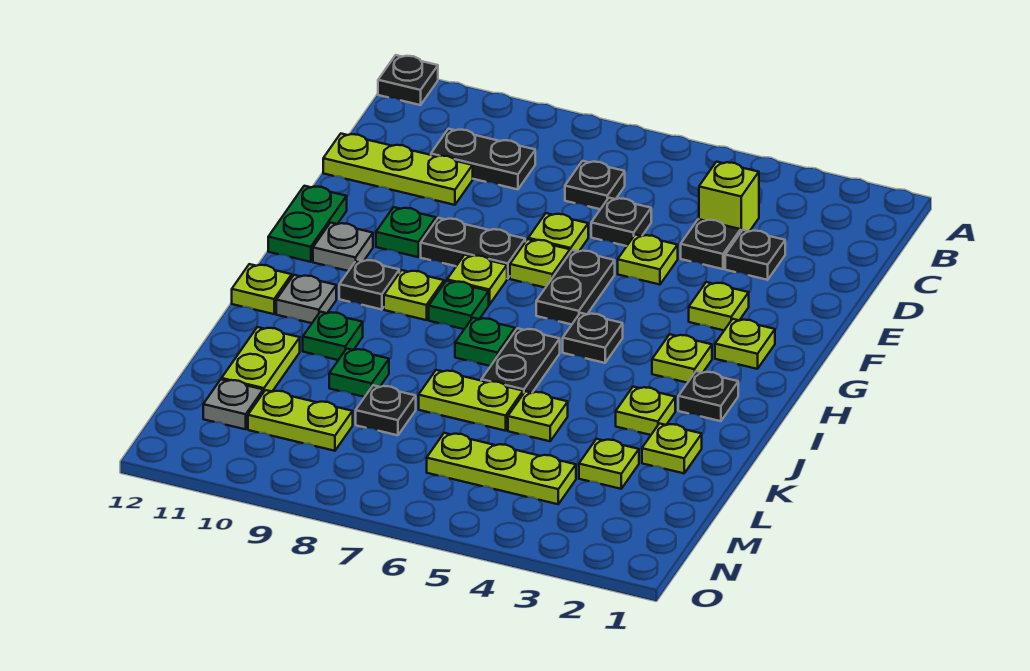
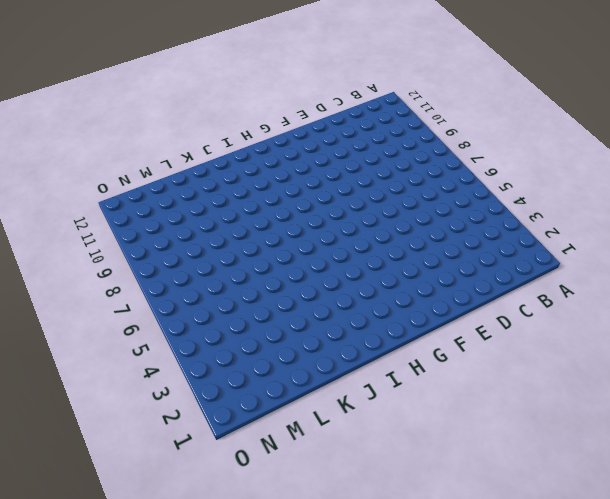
none -> black plate A12 level 1
none -> lime brick C4 level 1
none -> black plate C7 level 1
none -> black plate C9:C10 level 1

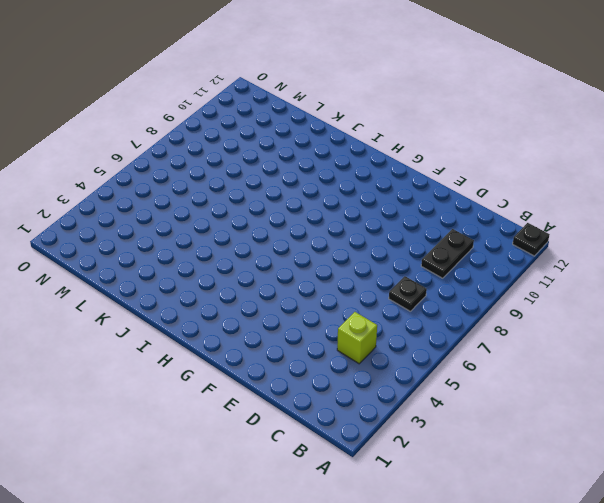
none -> black plate D3 level 1
none -> black plate D4 level 1
none -> black plate D6 level 1
none -> lime plate D10:D12 level 1

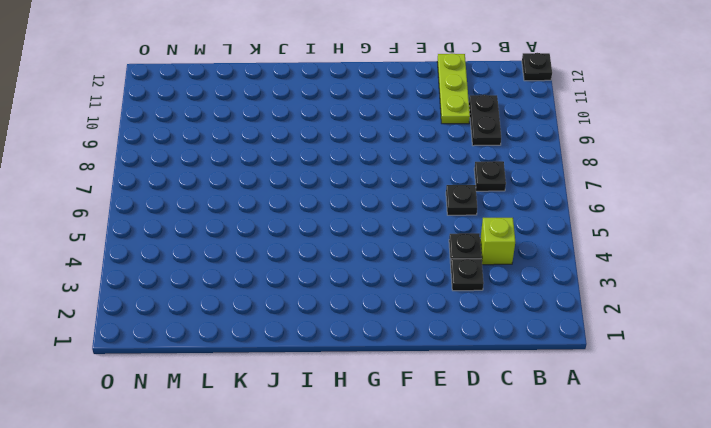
none -> lime plate E5 level 1
none -> lime plate E7 level 1
none -> lime plate F3 level 1
none -> black plate F6:G6 level 1

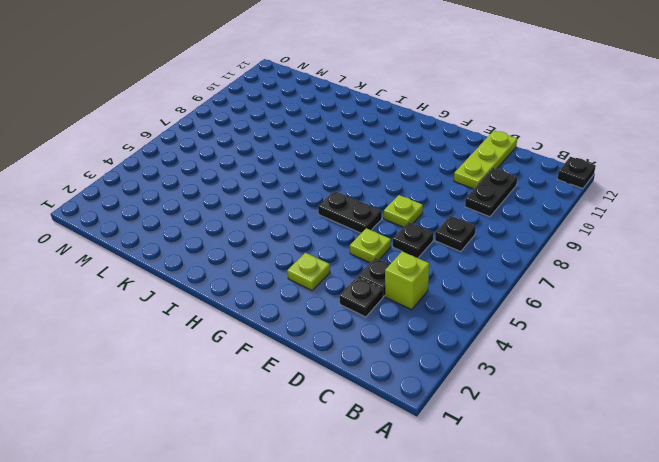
none -> lime plate F7 level 1
none -> black plate F8:F9 level 1
none -> green plate F10 level 1
none -> green plate F12:G12 level 1

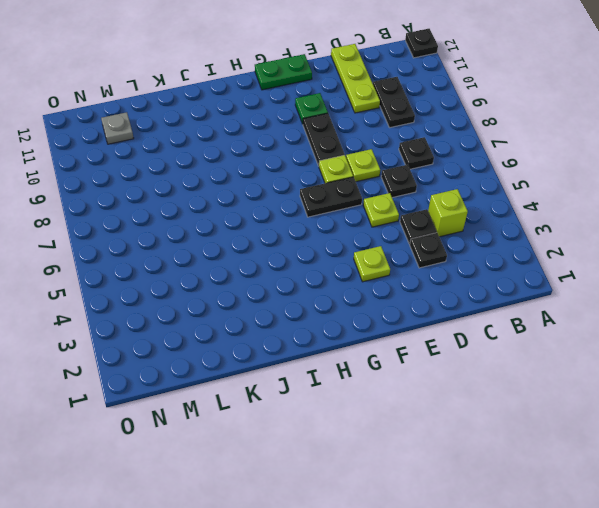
none -> lime plate G2 level 1
none -> lime plate G8 level 1
none -> grey plate G11 level 1
none -> lime plate H3 level 1

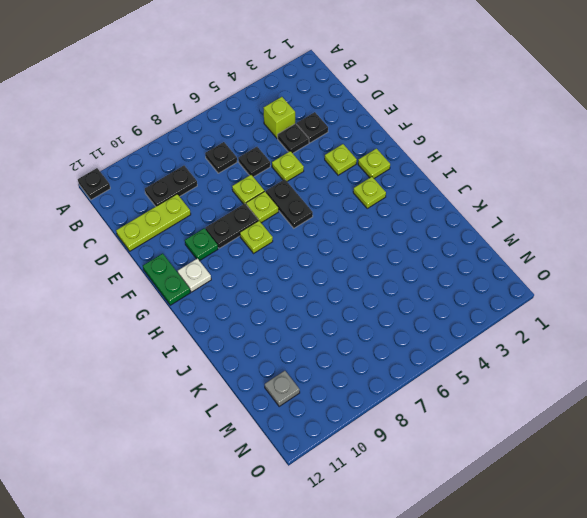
white plate G11 level 1 -> grey plate G11 level 1
none -> black plate H5 level 1
none -> green plate H8 level 1
none -> lime plate H9 level 1
none -> black plate H10 level 1

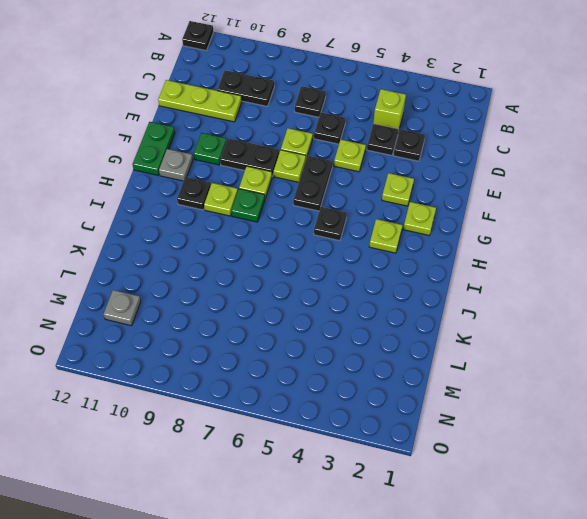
none -> black plate I2 level 1
none -> black plate I6:J6 level 1
none -> green plate I7 level 1
none -> grey plate I11 level 1

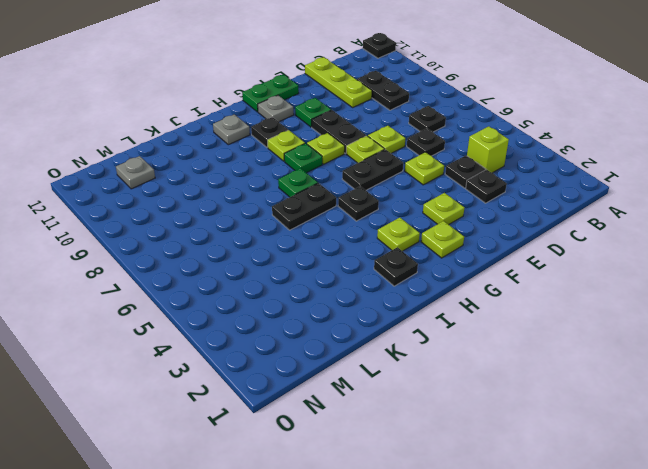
none -> lime plate I12 level 1
none -> lime plate J3 level 1
none -> green plate J10 level 1
none -> lime plate K2 level 1

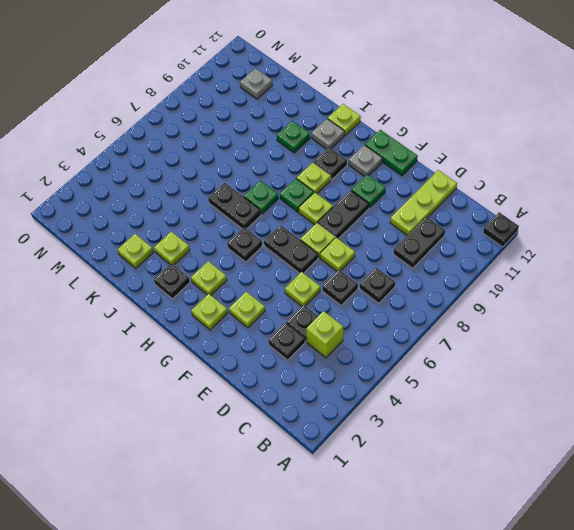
none -> lime plate K5 level 1
none -> lime plate K6:K7 level 1
none -> green plate K9 level 1
none -> lime plate K11:L11 level 1

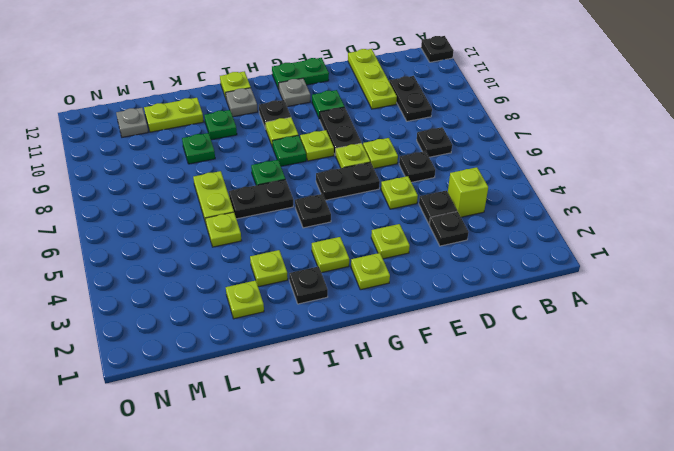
none -> lime plate L3 level 1
none -> black plate L8 level 1
none -> lime plate M4:M6 level 1
none -> lime plate M9:M10 level 1

